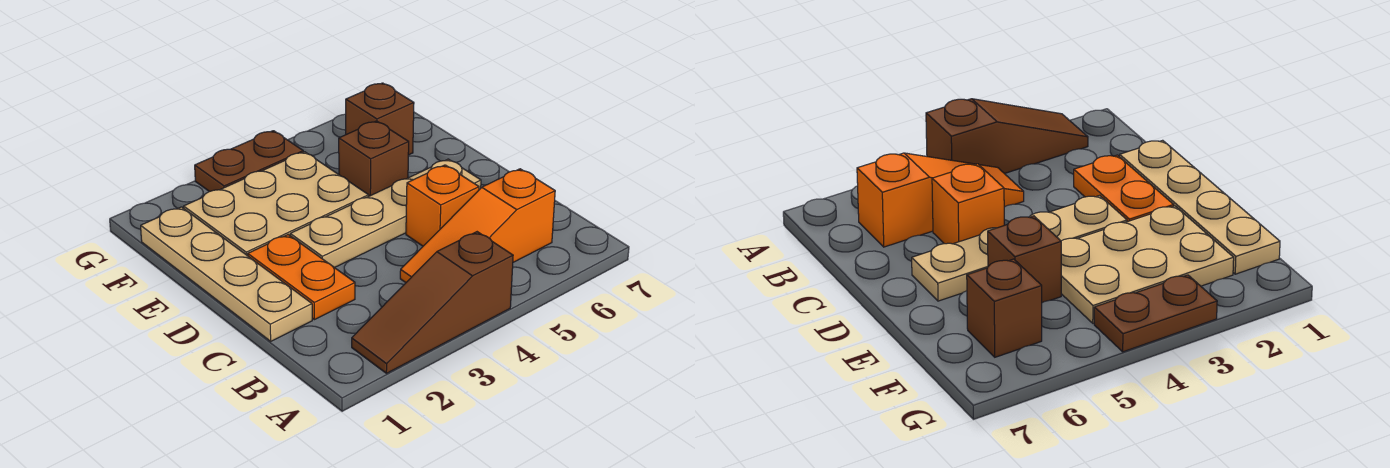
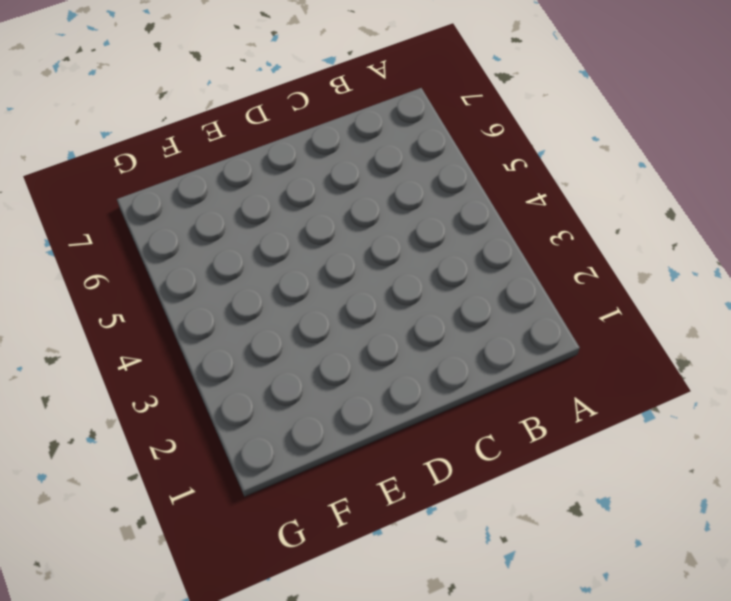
none -> brown slope A2:A4 level 1 top 4
none -> orange slope B4:B6 level 1 top 6

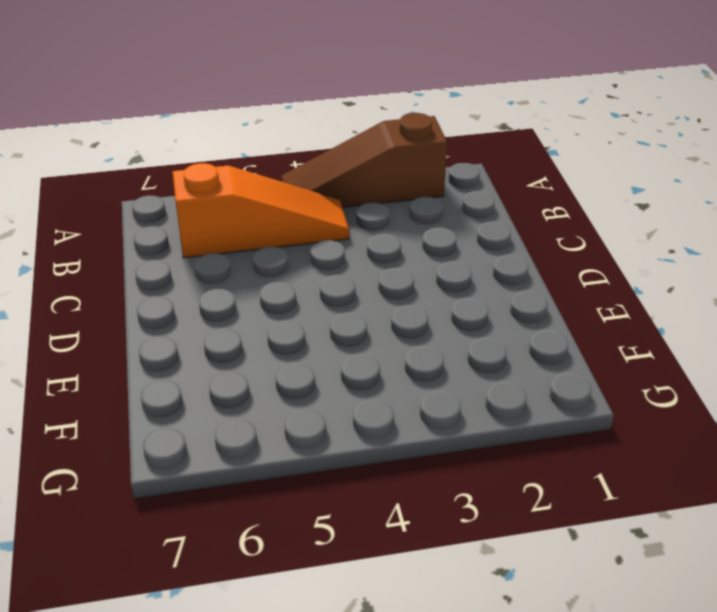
brown slope A2:A4 level 1 top 2 -> brown slope A2:A4 level 1 top 4
none -> tan plate C1:F1 level 1
none -> orange plate C2:D2 level 1

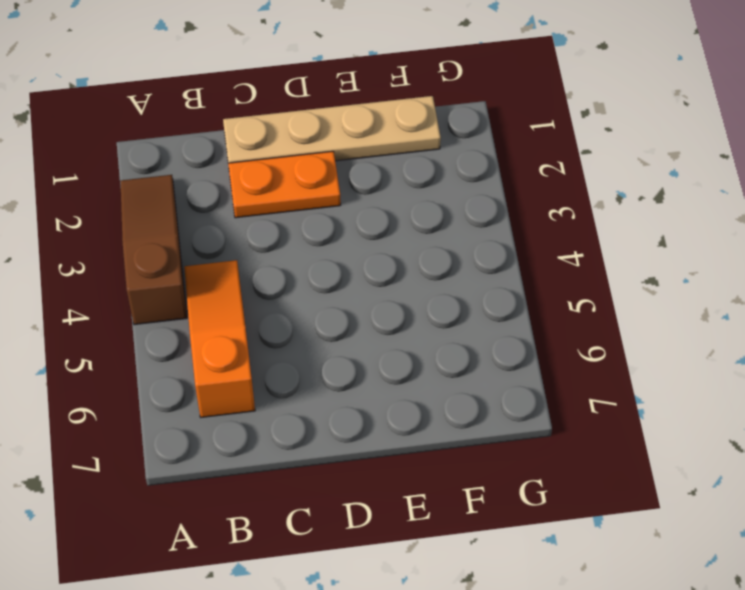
none -> orange brick C5 level 1
none -> tan plate D3:D6 level 1

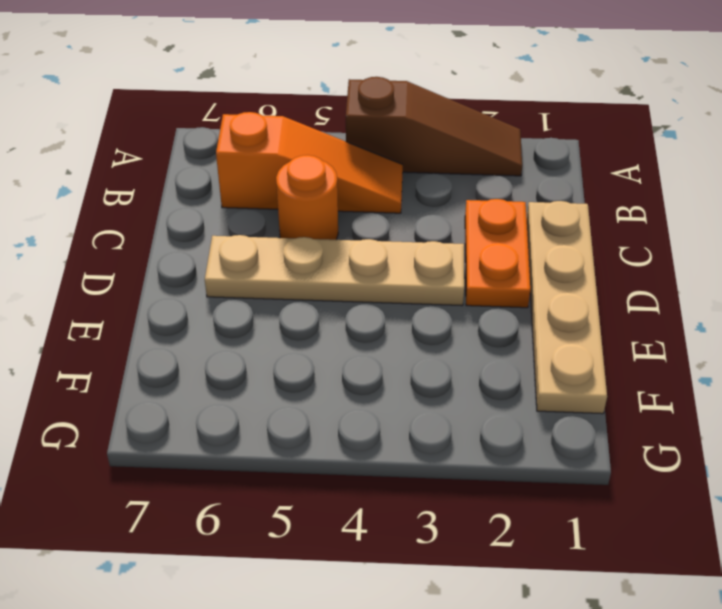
orange round brick C5 level 1 -> orange brick C5 level 1
none -> tan plate E2:F4 level 1
none -> brown brick E5 level 1

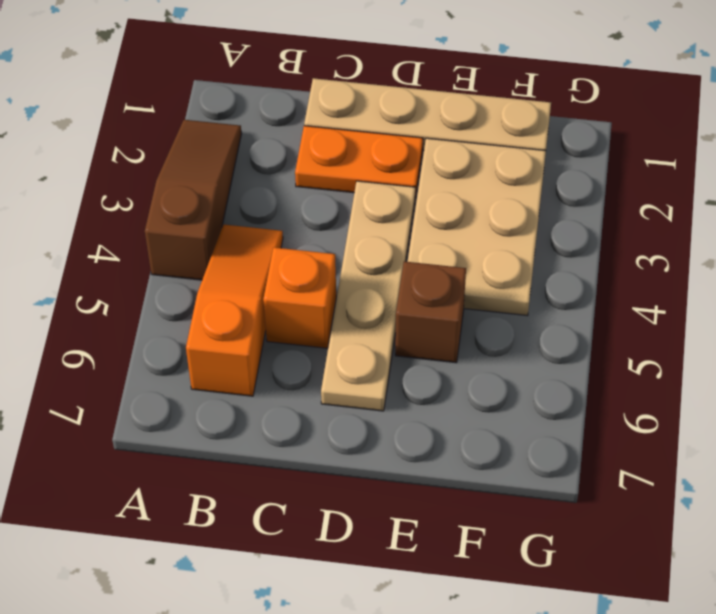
none -> brown brick F6 level 1
none -> brown plate G3:G4 level 1

